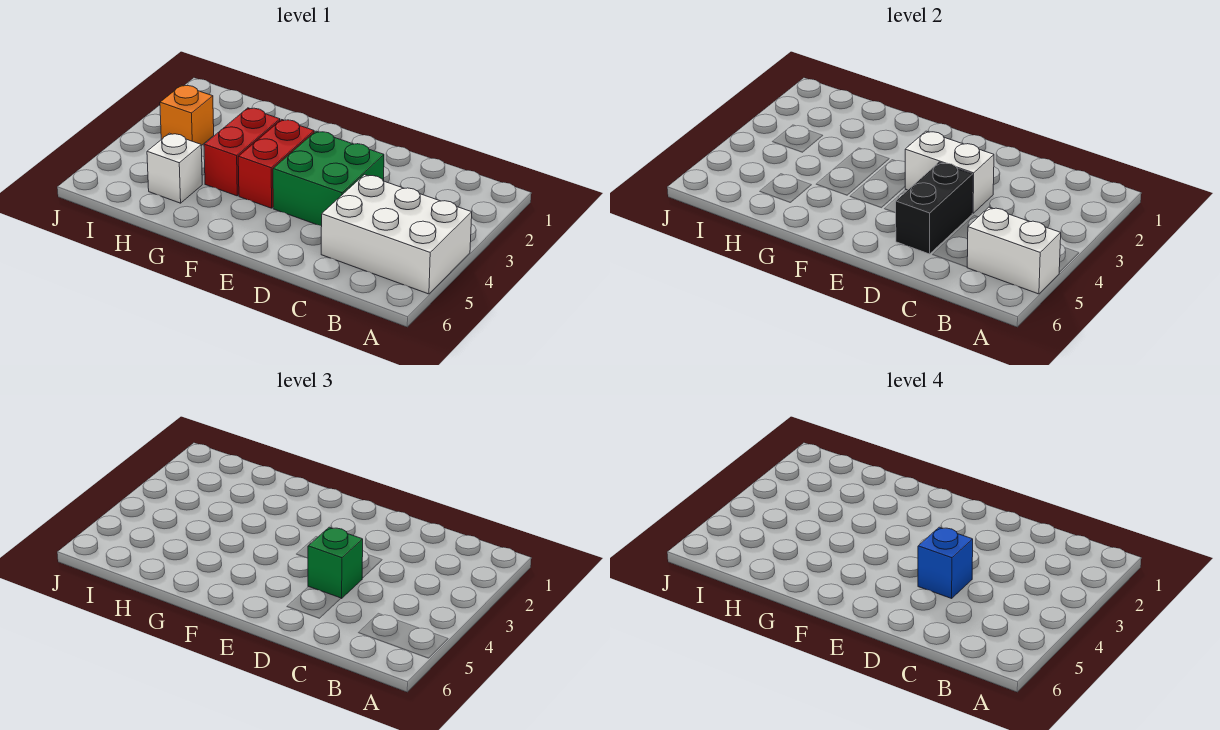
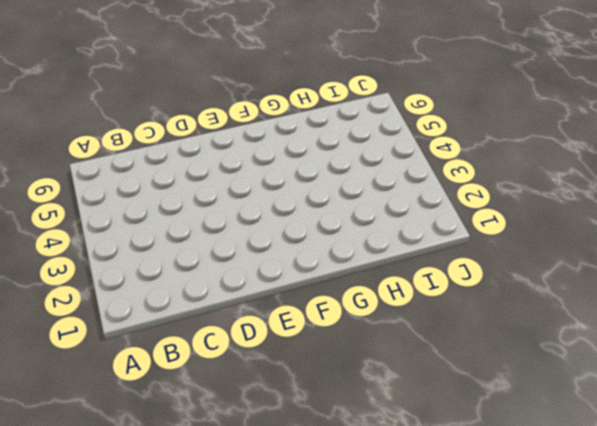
none -> white brick A4:C5 level 1
none -> green brick D3:E4 level 1

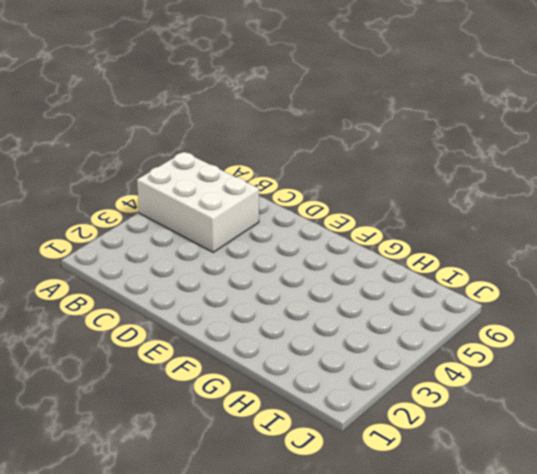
none -> green brick D3:E4 level 1
none -> red brick F3:F4 level 1

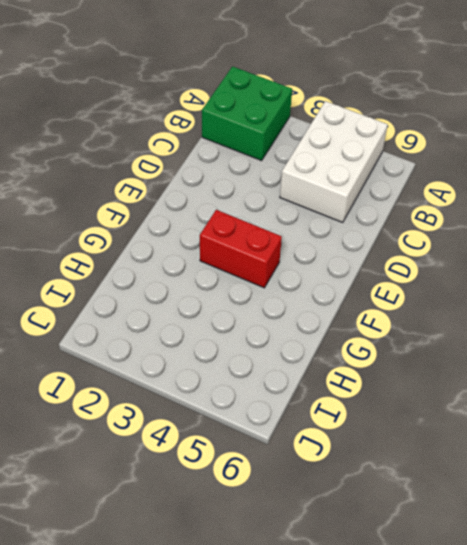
green brick A1:B2 level 1 -> green brick D3:E4 level 1
none -> red brick G3:G4 level 1
none -> white brick H5 level 1

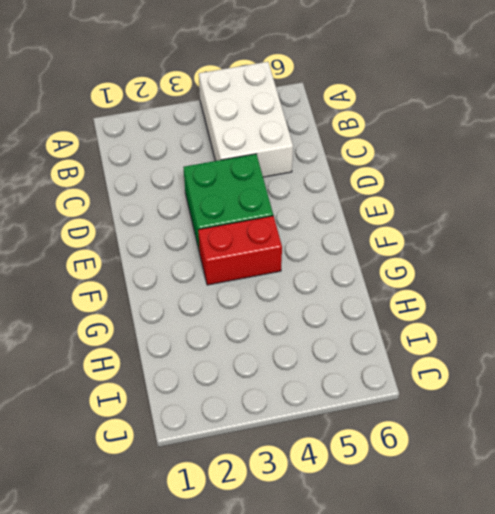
none -> red brick G3:G4 level 1
none -> white brick H5 level 1

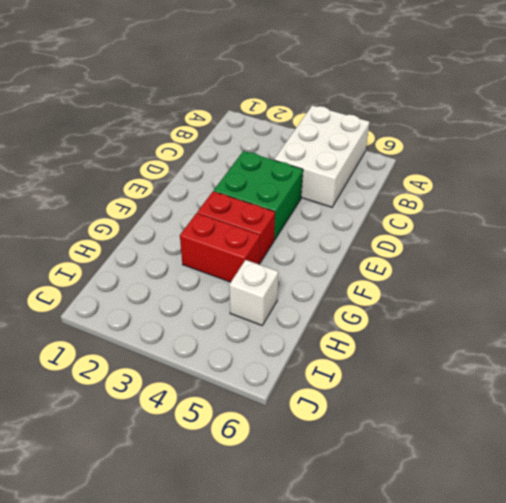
none -> orange brick I3 level 1
none -> white brick A5:B5 level 2

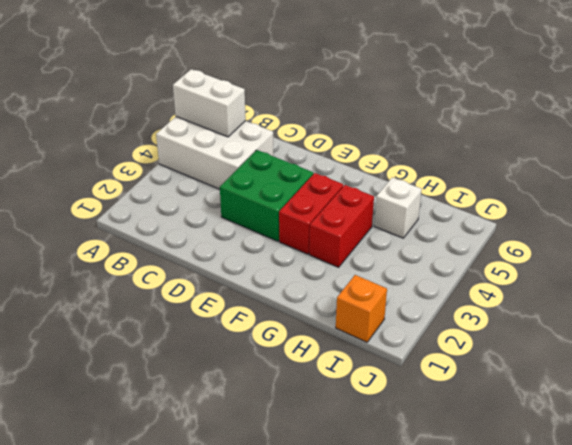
orange brick I1 level 1 -> orange brick I3 level 1
none -> white brick D3:E3 level 2
none -> black brick D4:D5 level 2

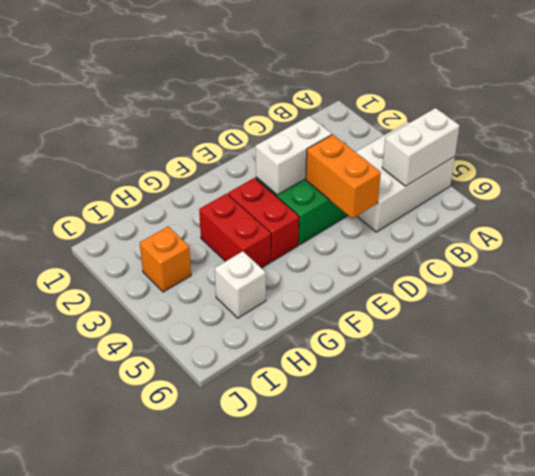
orange brick D4:D5 level 2 -> black brick D4:D5 level 2
none -> green brick D4 level 3
none -> blue brick D4 level 4

